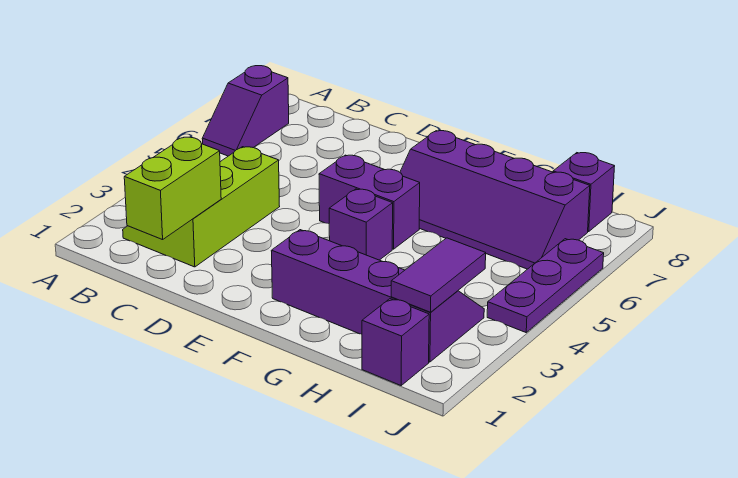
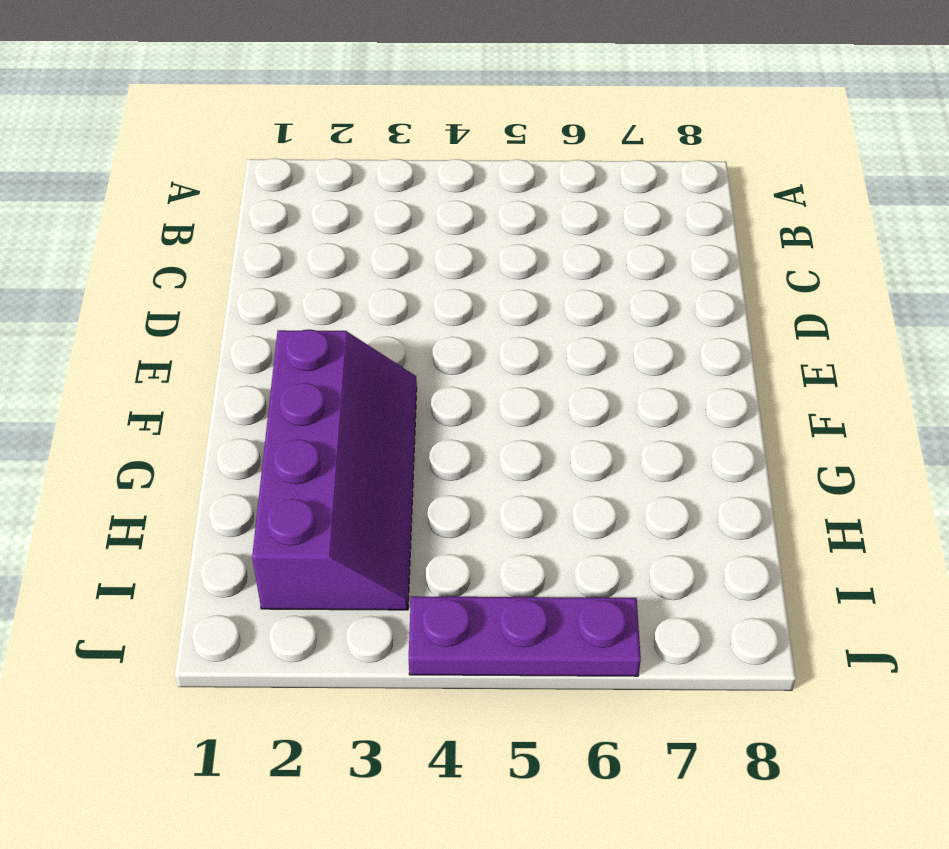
none -> purple slope A6:A7 level 1 top 7
none -> lime slope B2:C4 level 1 top C

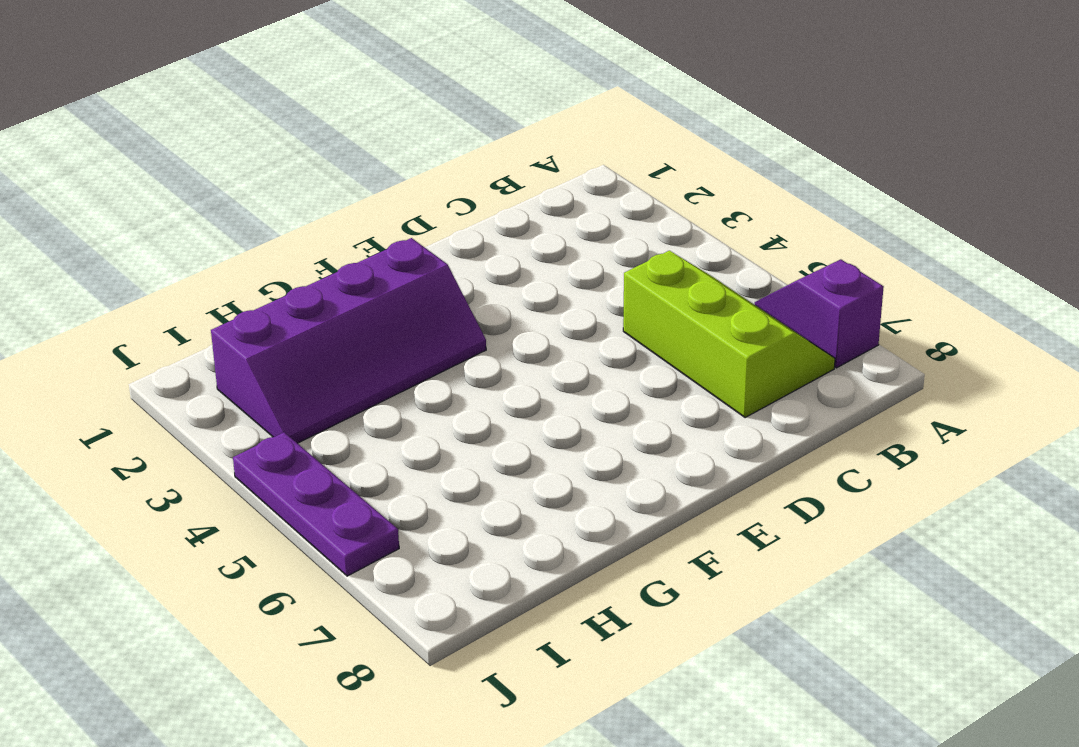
lime slope B5:C7 level 1 top C -> lime slope B2:C4 level 1 top C
none -> purple brick E5:F5 level 1
none -> purple brick F4 level 1

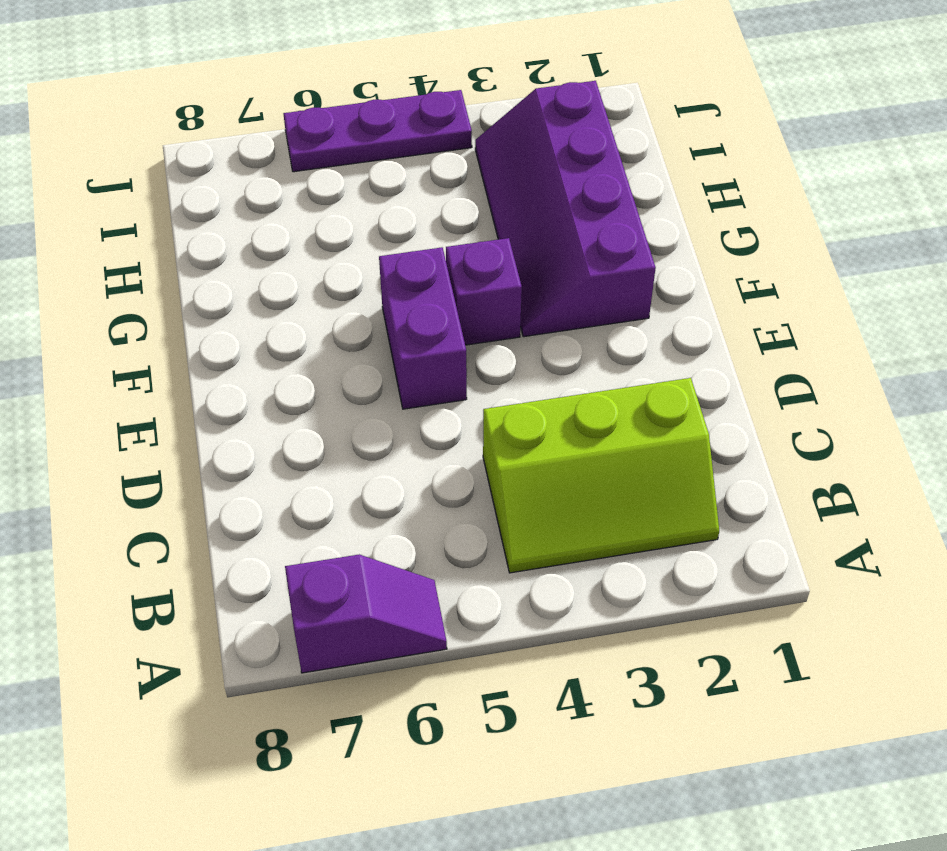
none -> purple slope F6:I7 level 1 top 7
none -> purple brick I1 level 1

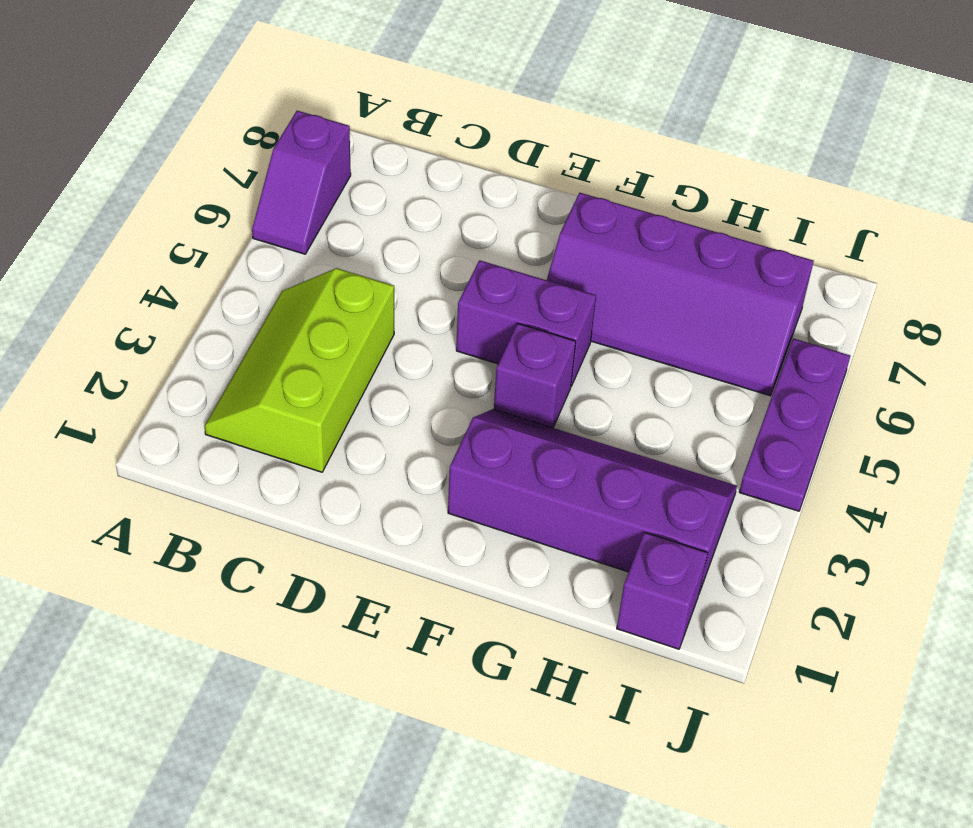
none -> purple brick I8 level 1
none -> lime brick C1:C2 level 2

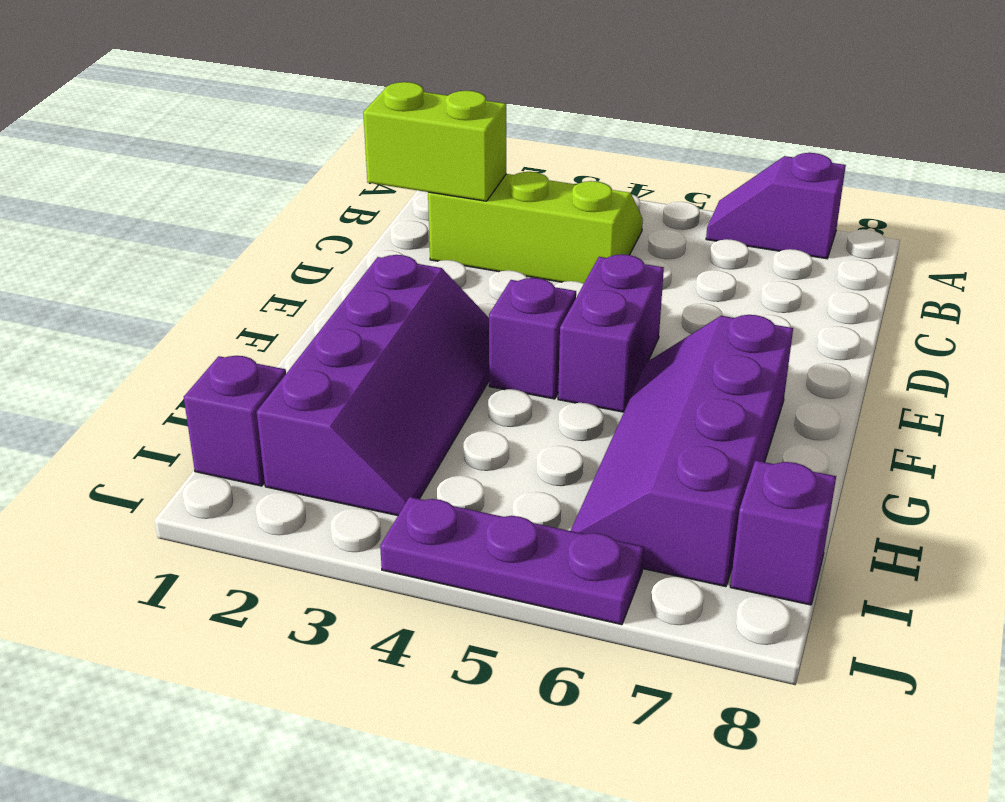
none -> purple tile I2:I3 level 2

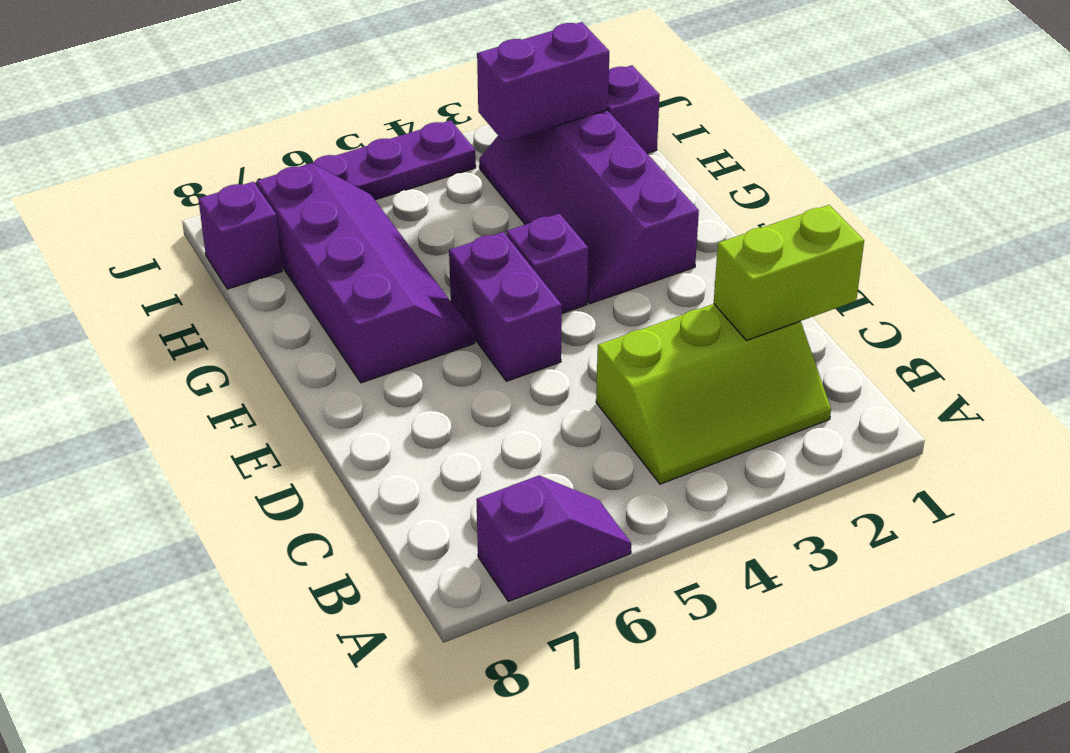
purple brick I2:I3 level 2 -> purple tile I2:I3 level 2

